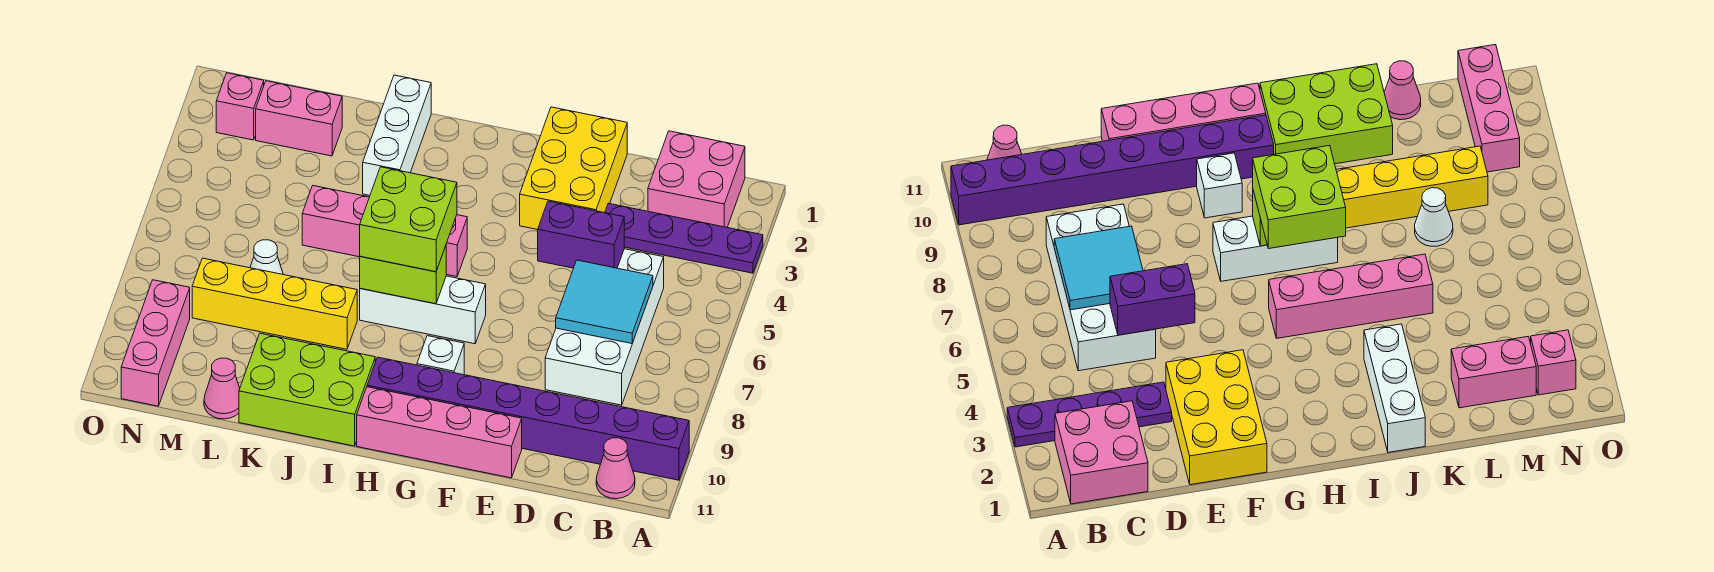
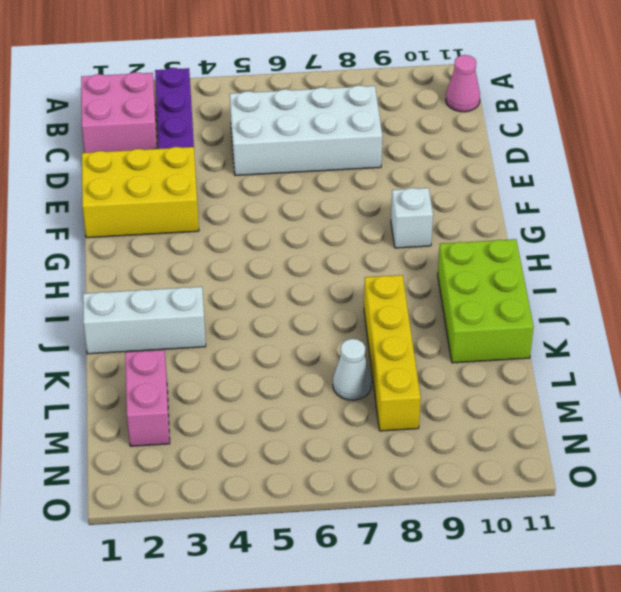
none -> purple brick A10:H10 level 1
none -> pink brick E11:H11 level 1
none -> white brick G7:I7 level 1

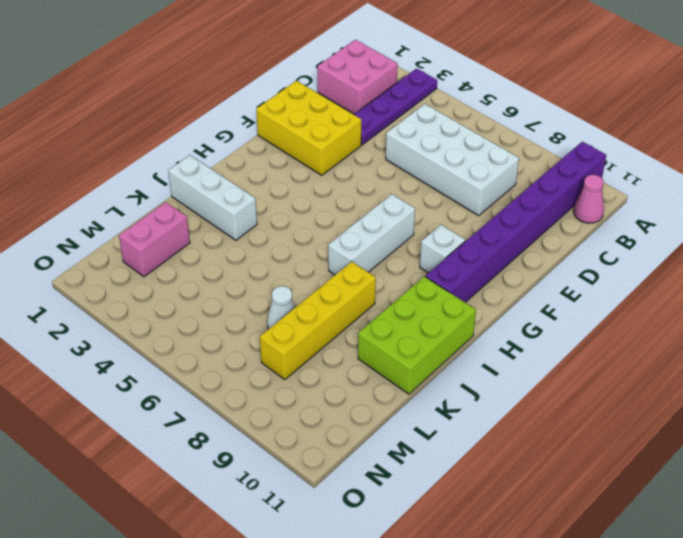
none -> pink brick E11:H11 level 1
none -> pink brick H5:K5 level 1
none -> pink cone L11 level 1

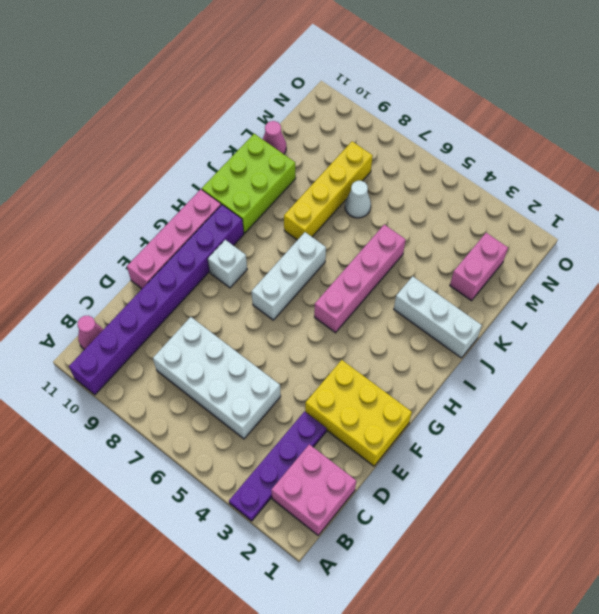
none -> pink brick N2 level 1
none -> pink brick N9:N11 level 1
none -> cyan tile C6:D7 level 2

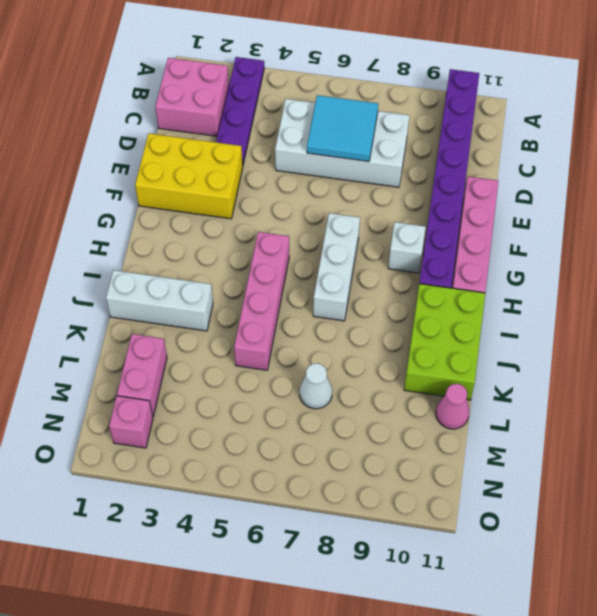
none -> pink cone B11 level 1
none -> yellow brick J8:M8 level 1
none -> pink brick N9:N11 level 1

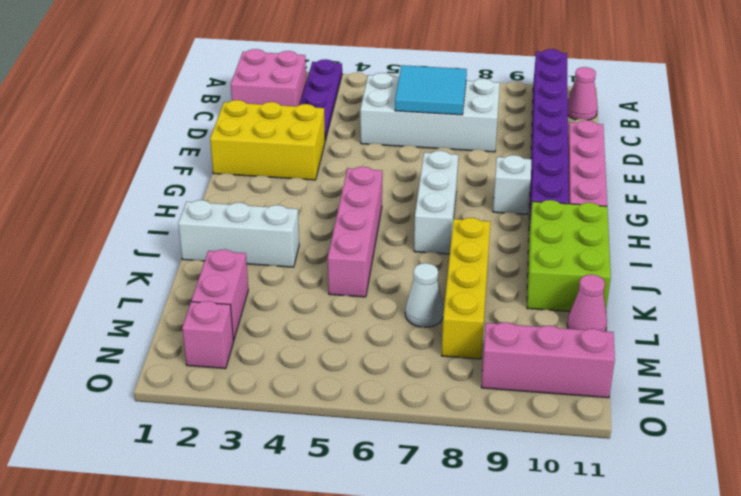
none -> purple brick D5:E5 level 2
none -> lime brick H7:I7 level 2
none -> lime brick H6:I7 level 3

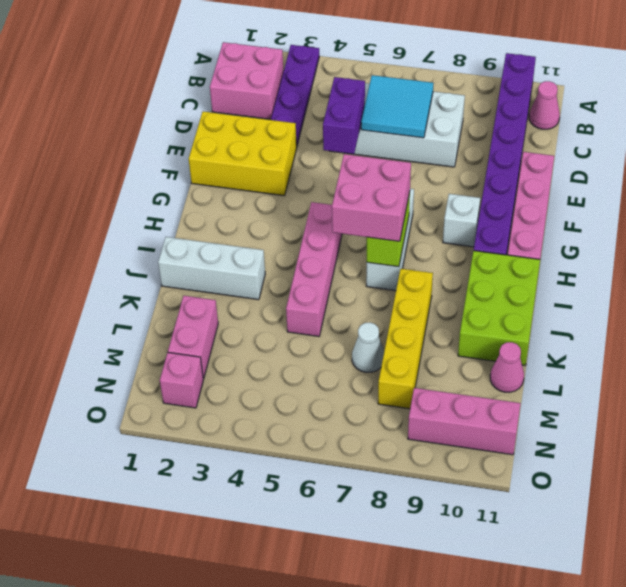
pink brick H6:I7 level 3 -> lime brick H6:I7 level 3

